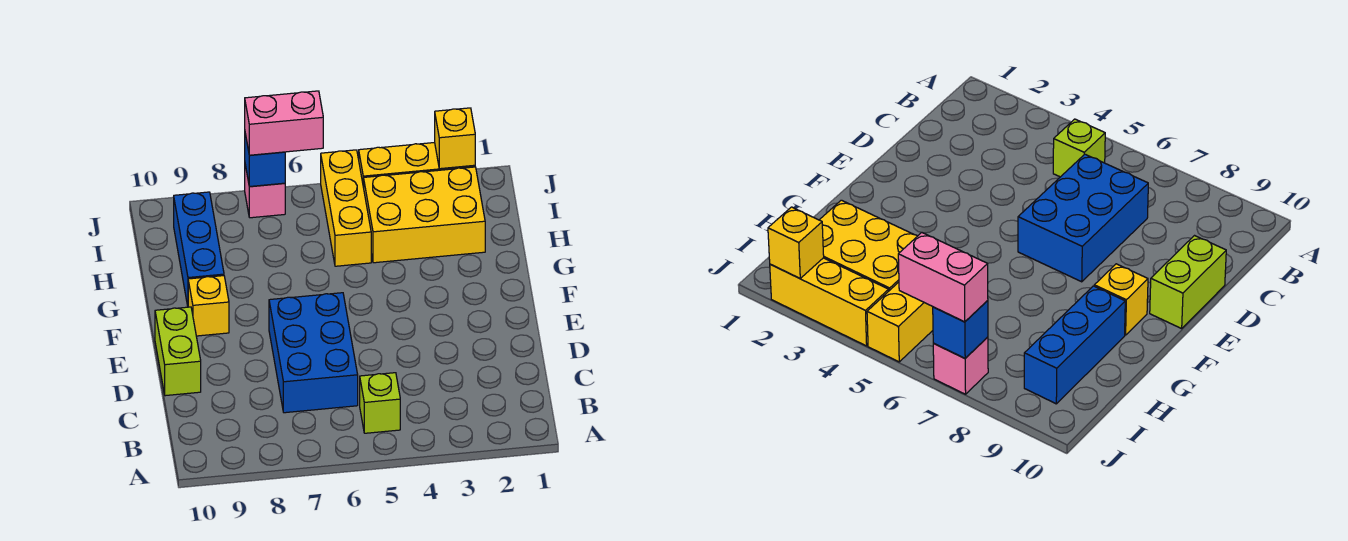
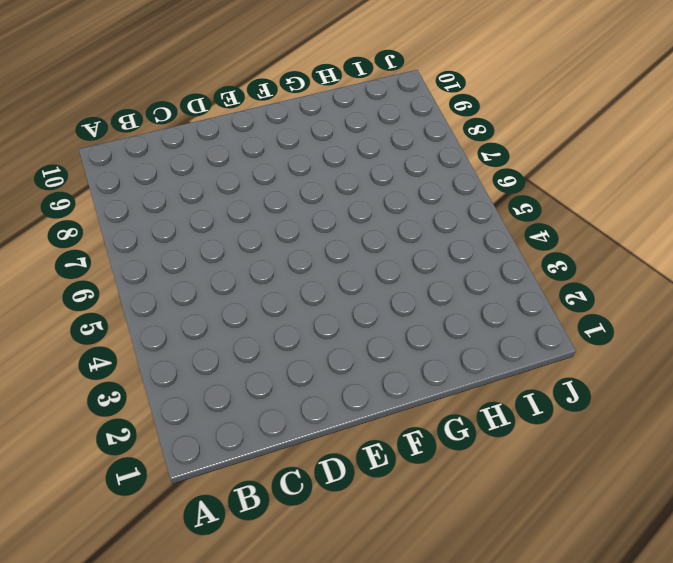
none -> lime brick B5 level 1
none -> blue brick C6:E7 level 1
none -> lime brick D10:E10 level 1

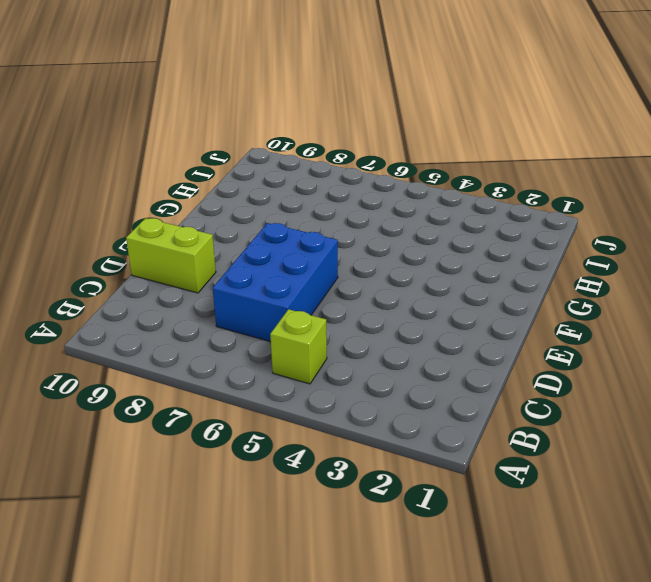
lime brick D9:D10 level 1 -> lime brick D10:E10 level 1
none -> yellow brick F9 level 1
none -> blue brick G9:I9 level 1
none -> yellow brick H2:I4 level 1

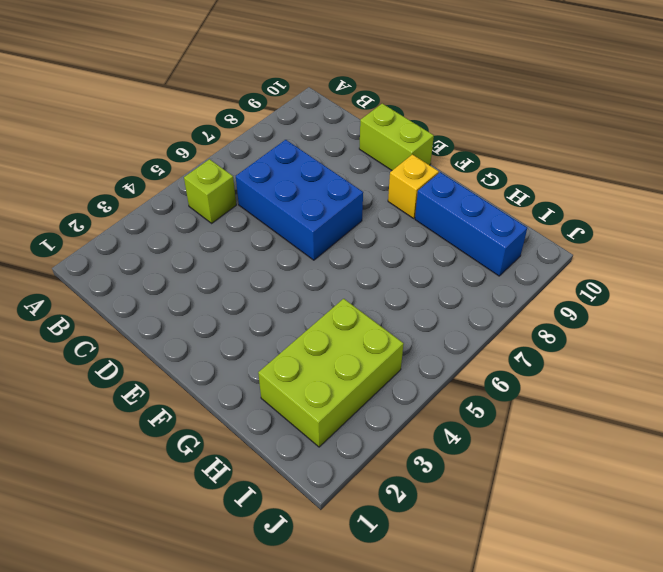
lime brick H2:I4 level 1 -> yellow brick H2:I4 level 1
none -> yellow brick H5:J5 level 1
none -> yellow brick J2:J4 level 1
none -> pink brick J7 level 1

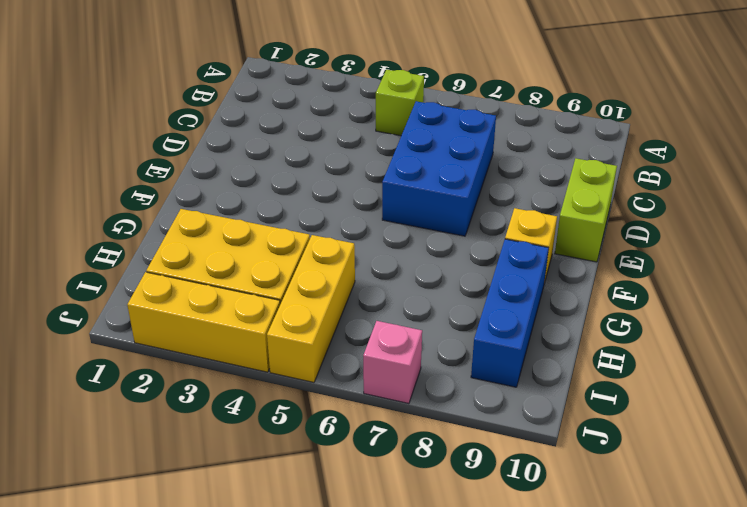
none -> yellow brick J2 level 2
none -> blue brick J7 level 2
none -> pink brick J6:J7 level 3

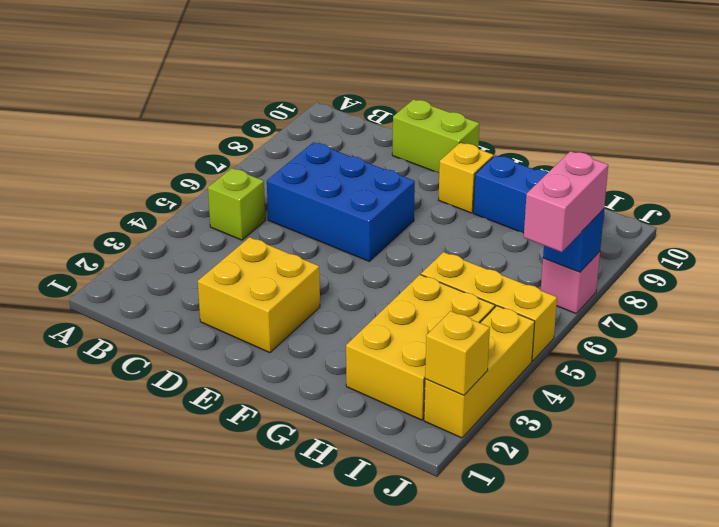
yellow brick D2:E3 level 1 -> none

